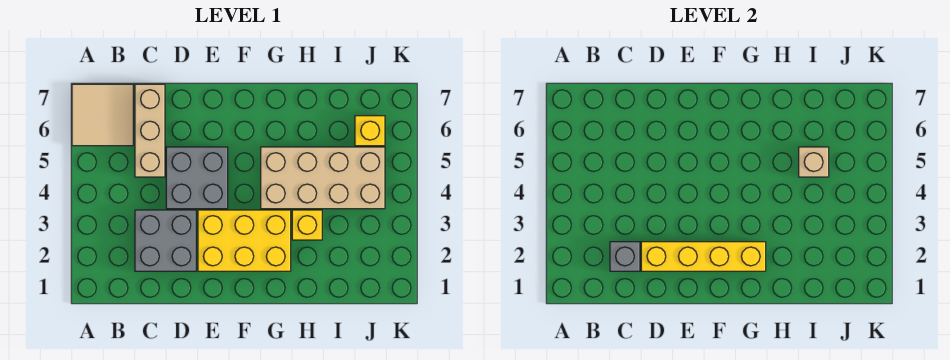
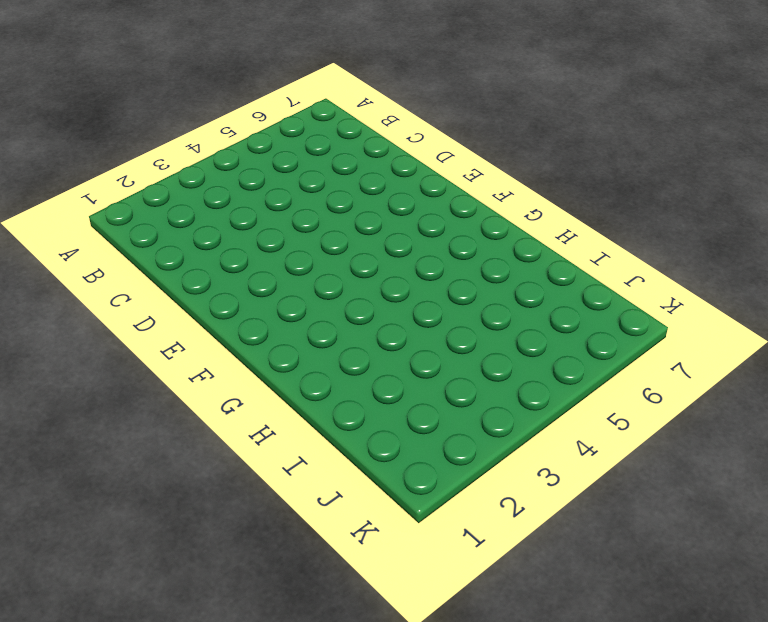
none -> tan tile A6:B7 level 1
none -> grey brick C2:D3 level 1

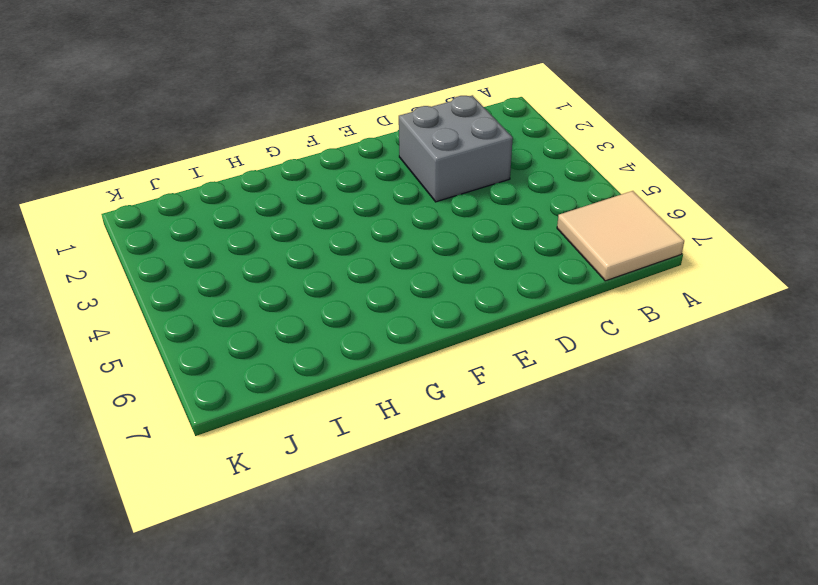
none -> tan brick C5:C7 level 1
none -> grey brick D4:E5 level 1

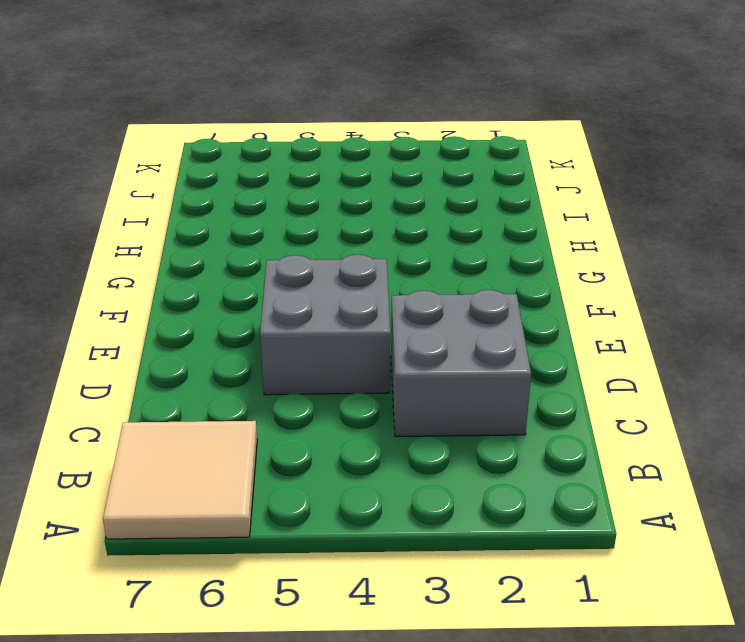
none -> tan brick C5:C7 level 1
none -> yellow brick E2:G3 level 1

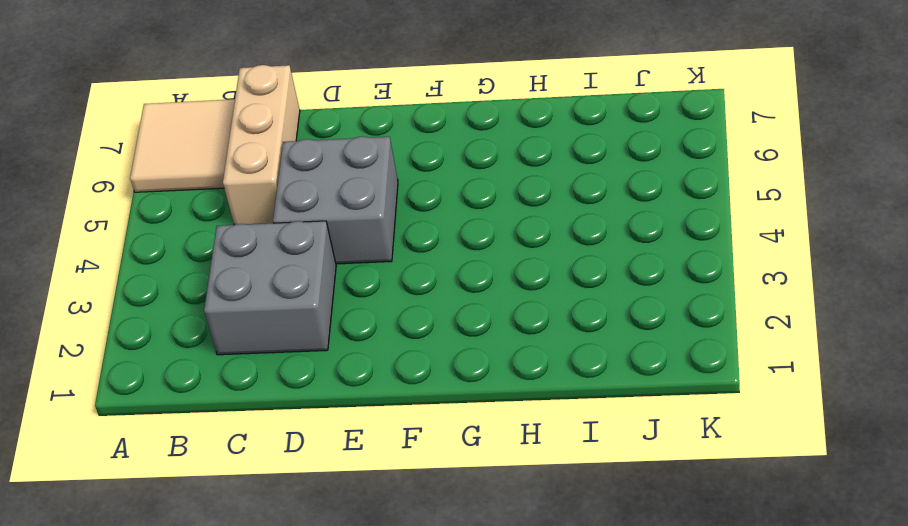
none -> yellow brick E2:G3 level 1
none -> tan brick G4:J5 level 1

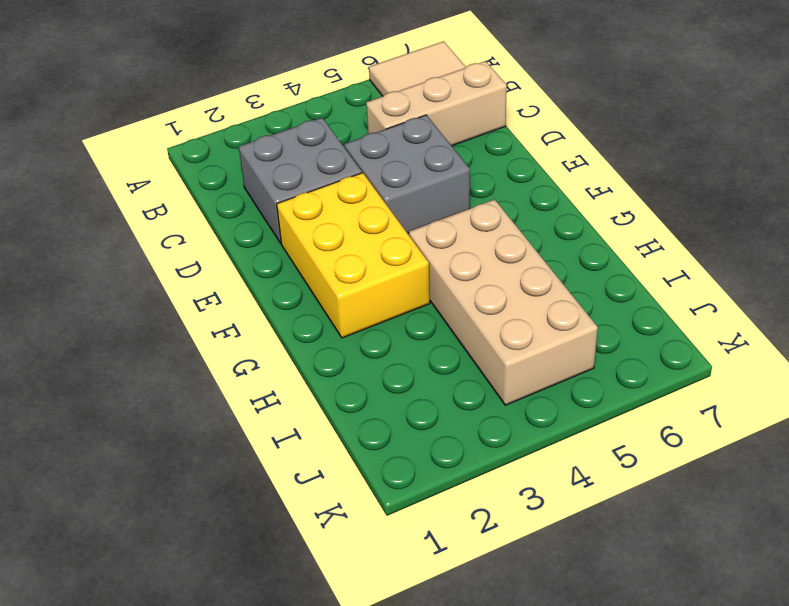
none -> yellow brick H3 level 1
none -> yellow brick J6 level 1

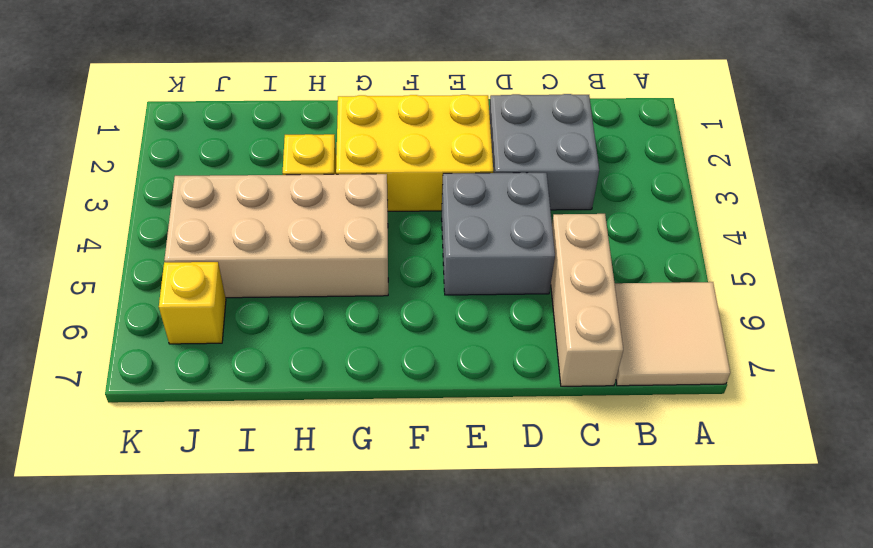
none -> grey brick C2 level 2
none -> yellow brick D2:G2 level 2

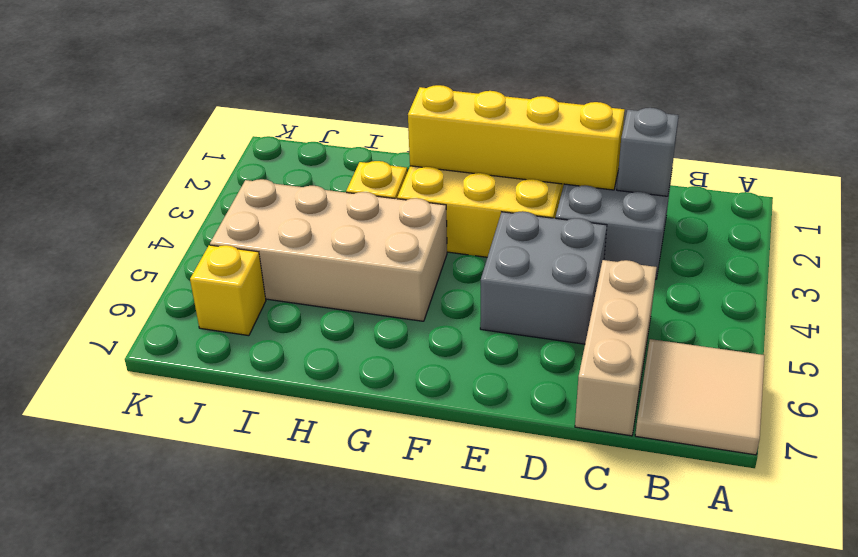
none -> tan brick I5 level 2

